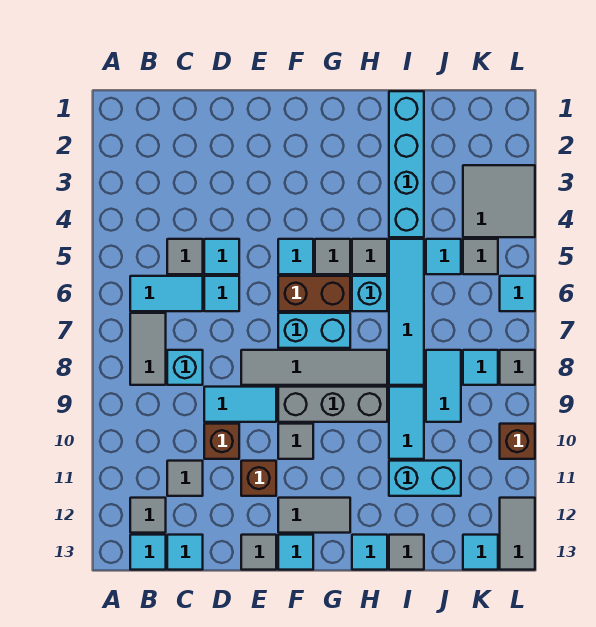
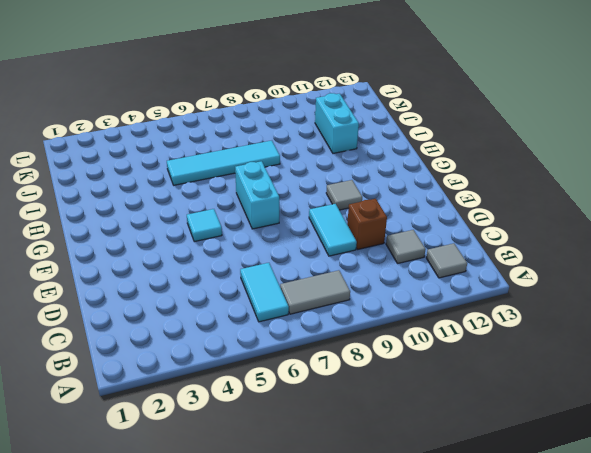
none -> cyan tile B13 level 1
none -> grey tile C5 level 1
none -> cyan brick C8 level 1
none -> cyan tile C13 level 1

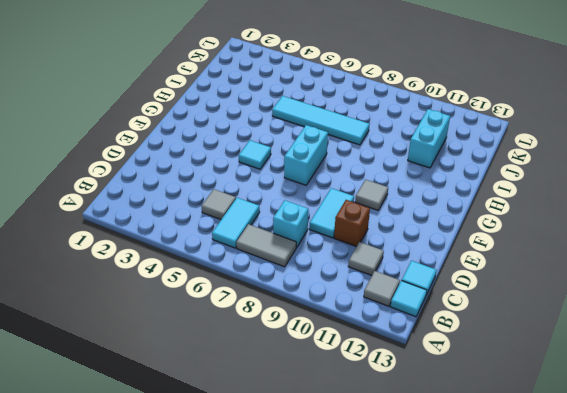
none -> cyan tile D5 level 1
none -> cyan tile D6 level 1
none -> grey tile E8:H8 level 1
none -> brown brick E11 level 1

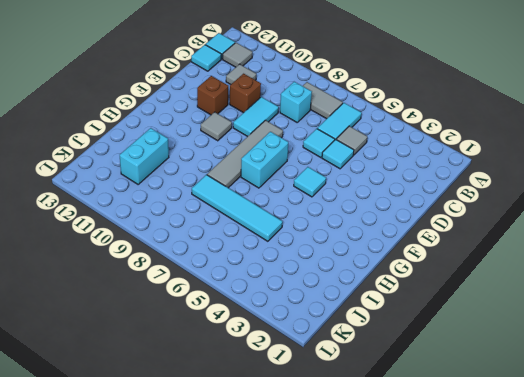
none -> grey tile E13 level 1
none -> brown brick F6:G6 level 1
none -> grey brick F9:H9 level 1
none -> grey tile F12:G12 level 1

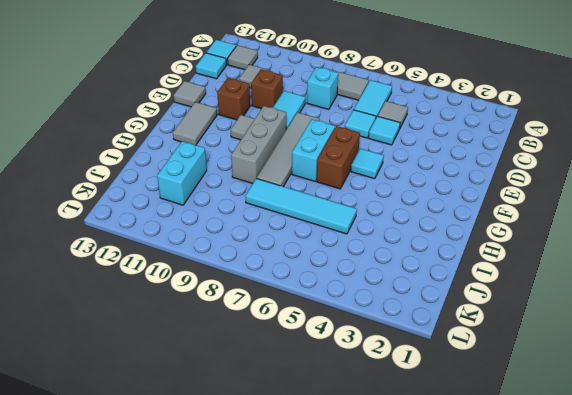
none -> cyan tile F13 level 1
none -> grey tile G5 level 1
none -> grey tile H5 level 1
none -> cyan brick H6 level 1

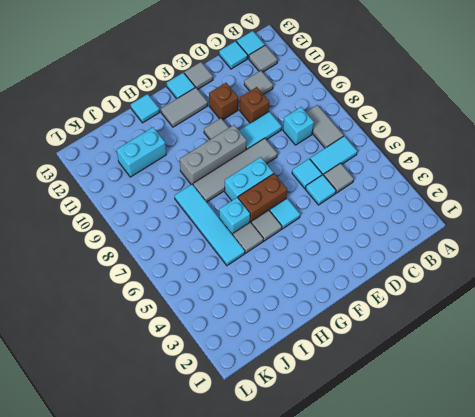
none -> cyan brick I1:I4 level 1
none -> cyan tile I9:I10 level 1
none -> grey tile I13 level 1
none -> cyan tile J5 level 1

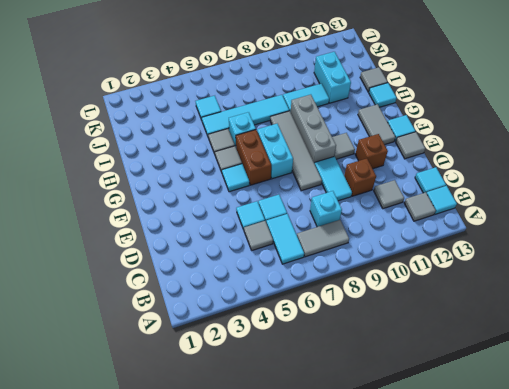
none -> cyan brick I1:I4 level 1
none -> cyan tile J8:J9 level 1
none -> grey tile K3:L4 level 1
none -> grey tile K5 level 1

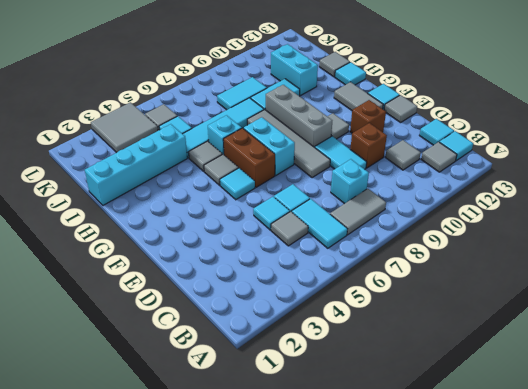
none -> cyan tile K8 level 1
none -> cyan tile K13 level 1
none -> cyan tile L6 level 1
none -> grey tile L8 level 1

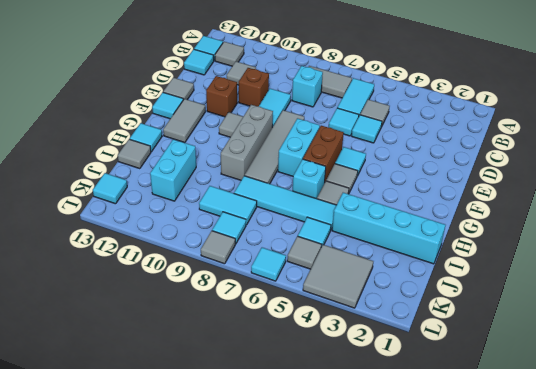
none -> cyan tile I9:I10 level 1
none -> brown brick L10 level 1
none -> grey tile L12:L13 level 1

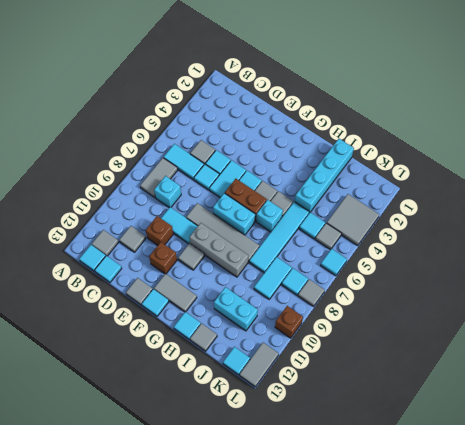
cyan tile E5:E6 level 1 -> cyan tile I9:I10 level 1

